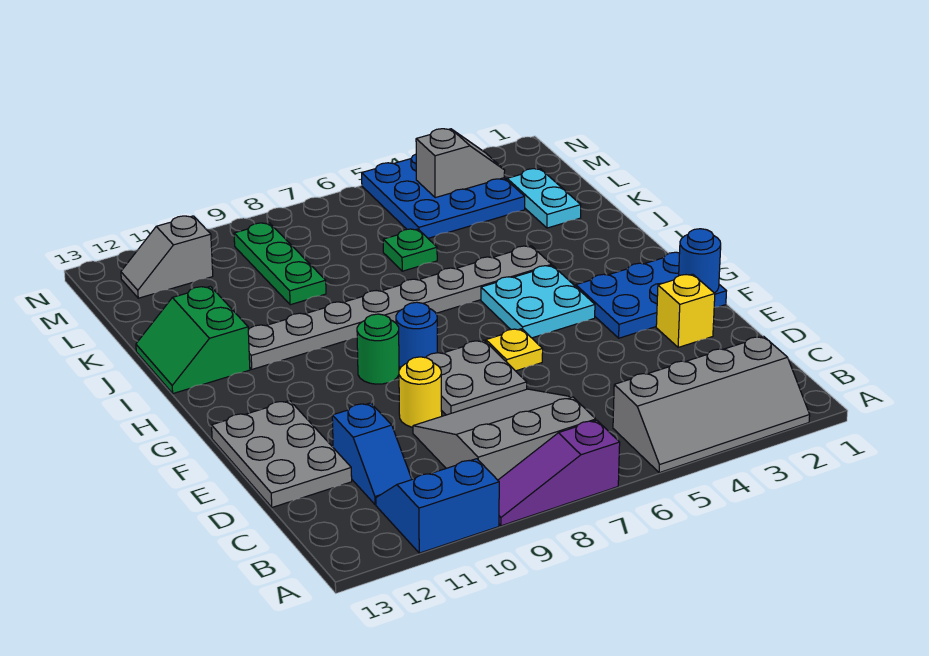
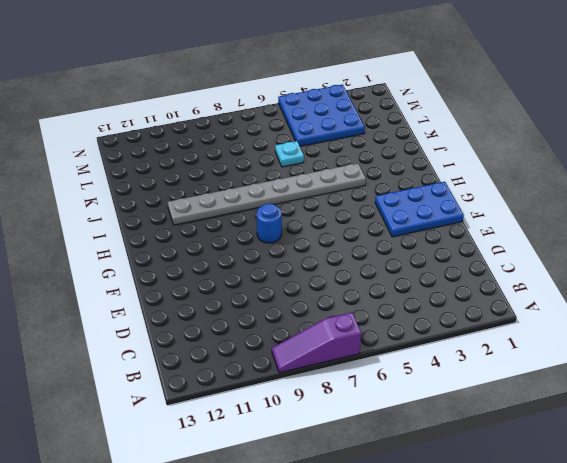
cyan plate K6 level 1 -> green plate K6 level 1
none -> grey slope A2:B5 level 1 top B
none -> blue slope A10:B11 level 1 top A
none -> grey slope B7:D9 level 1 top B

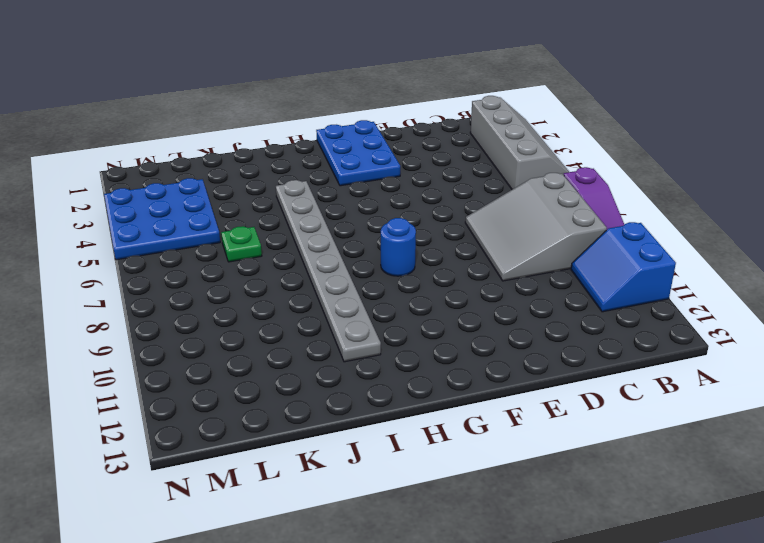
none -> blue slope C11:D11 level 1 top D
none -> grey plate D12:F13 level 1
none -> yellow brick E2 level 1

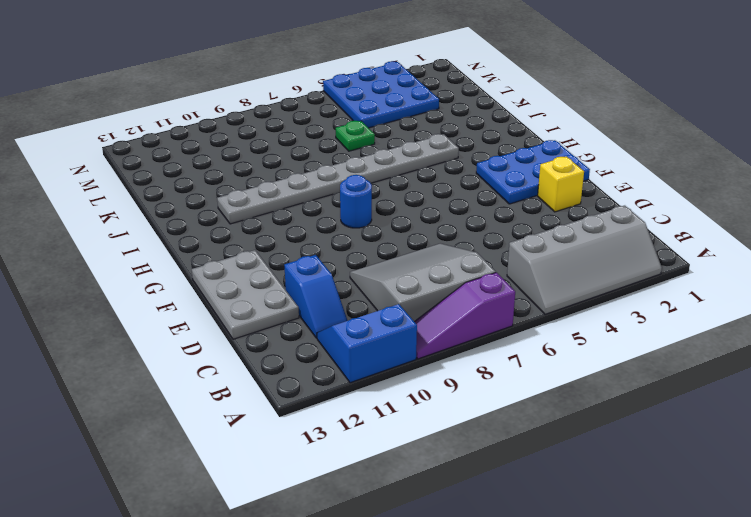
none -> grey plate E7:F8 level 1
none -> yellow round brick E9 level 1
none -> yellow plate F6 level 1

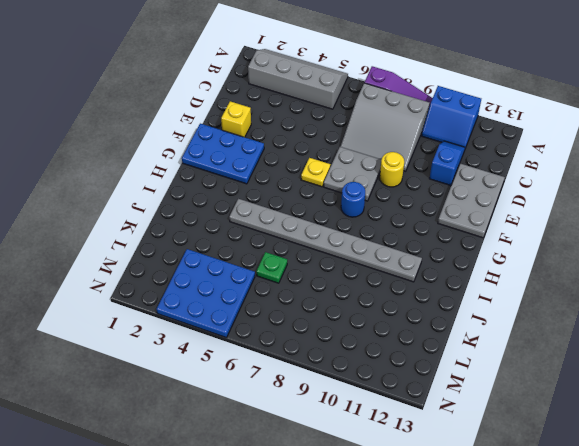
none -> cyan plate G4:H5 level 1
none -> green round brick G9 level 1
none -> green slope I12:J13 level 1 top 12

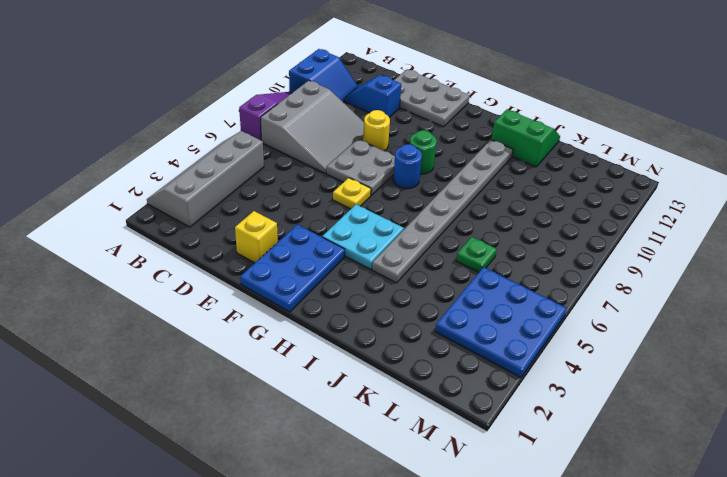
none -> cyan plate K2:L2 level 1
none -> green plate K9:M9 level 1
none -> grey slope M11:M12 level 1 top 11

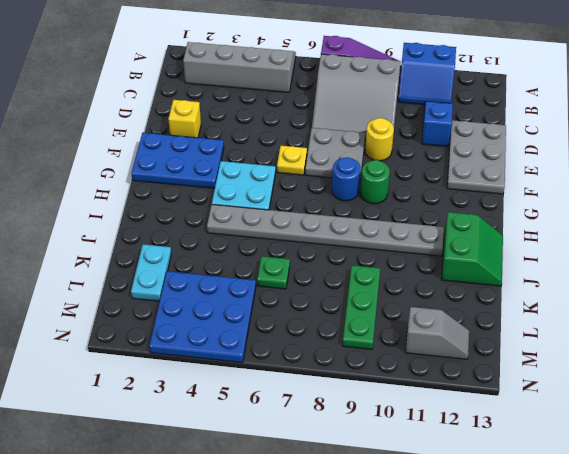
none -> blue round brick F1 level 2
none -> grey slope M3:M4 level 2 top 4

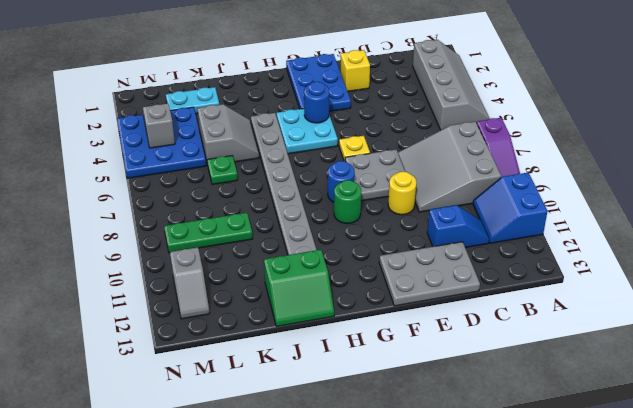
blue round brick G4 level 2 -> blue round brick F1 level 2
grey slope J4:K5 level 1 top K -> none

